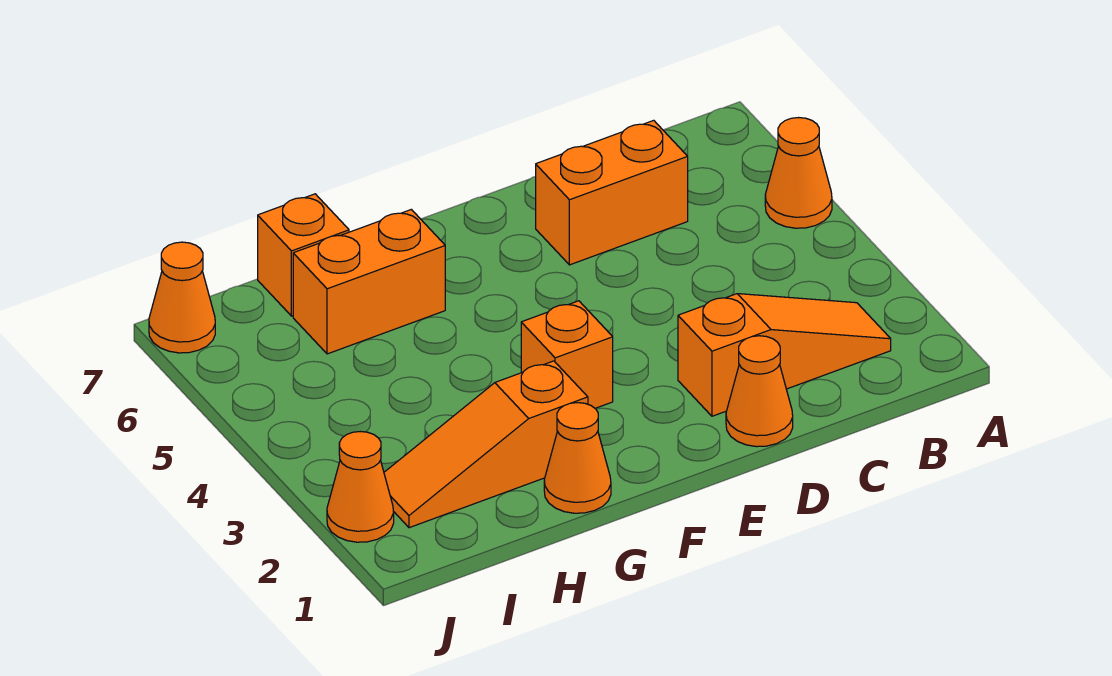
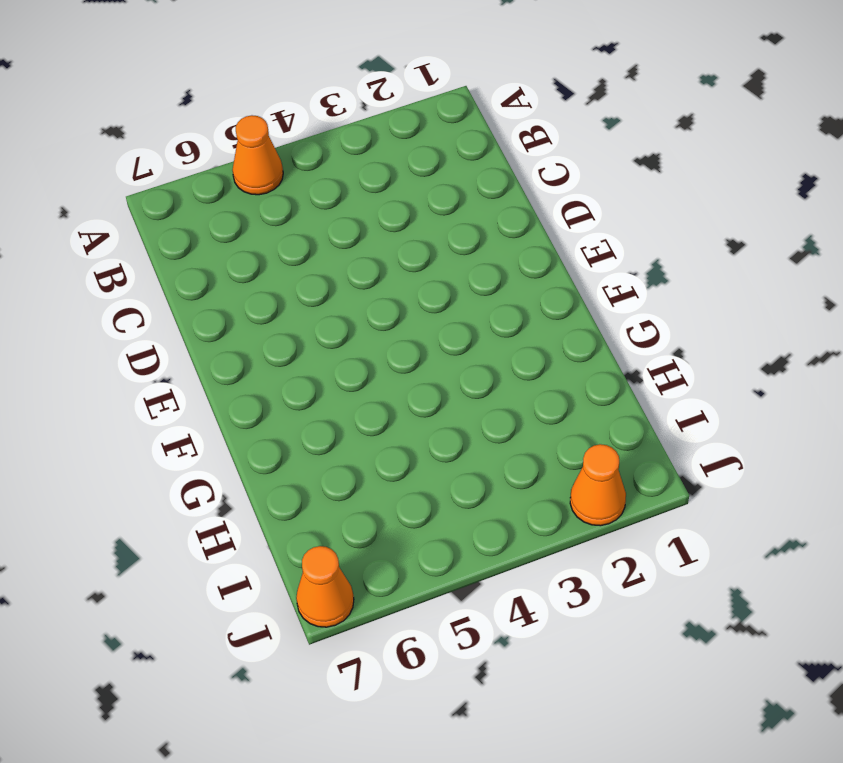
none -> orange slope B2:D2 level 1 top D
none -> orange brick C6:D6 level 1

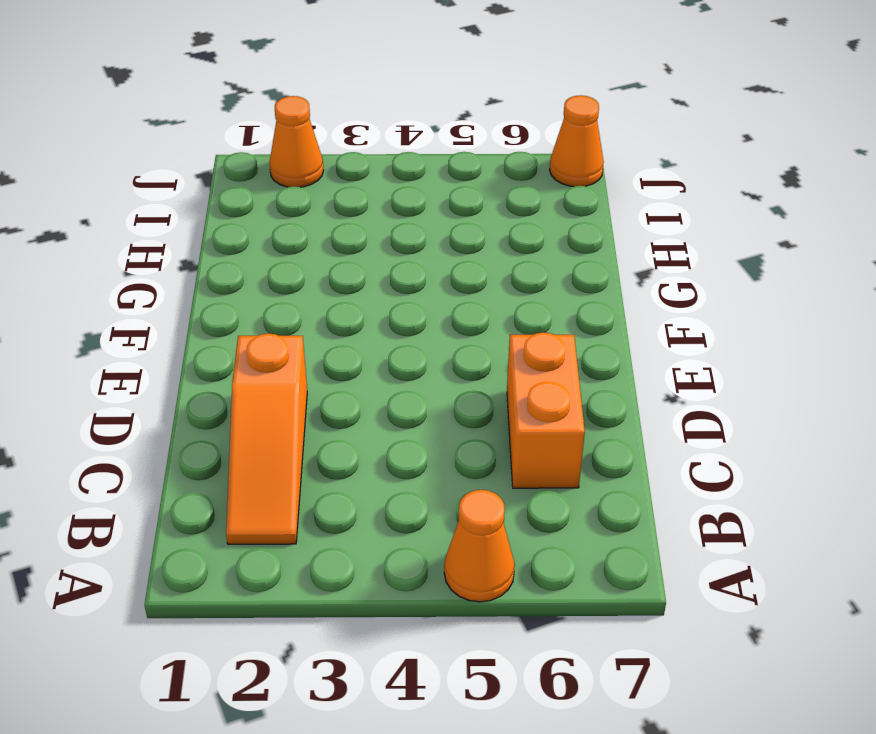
none -> orange cone D1 level 1
none -> orange brick F3 level 1

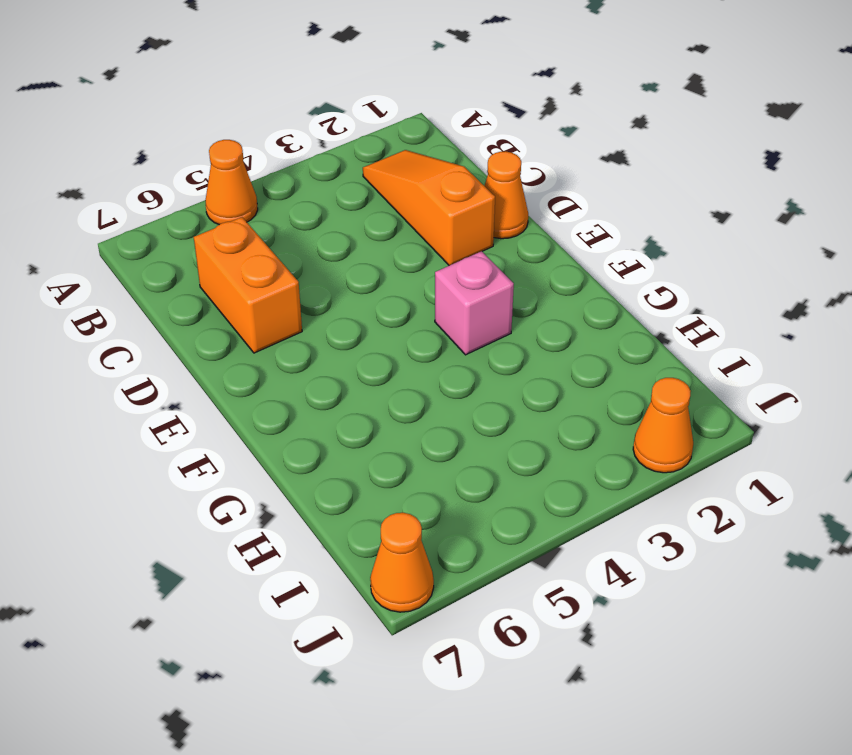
pink brick F3 level 1 -> orange brick F3 level 1
none -> orange cone G1 level 1
none -> orange slope G2:I2 level 1 top G

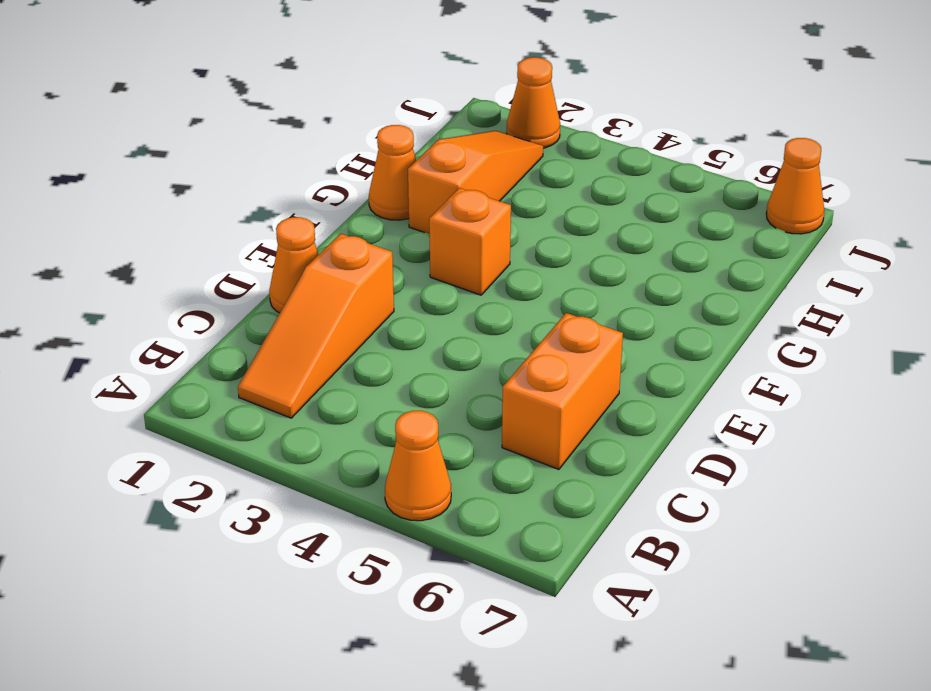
none -> orange brick G6:H6 level 1
none -> orange brick H7 level 1

